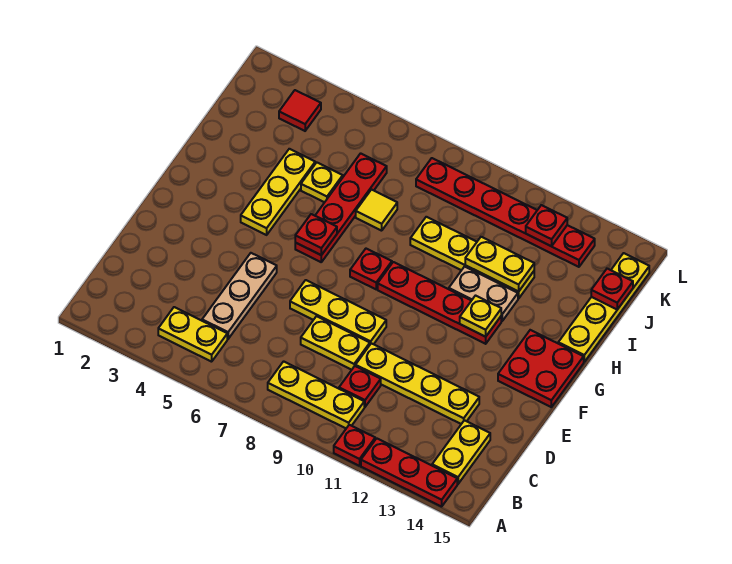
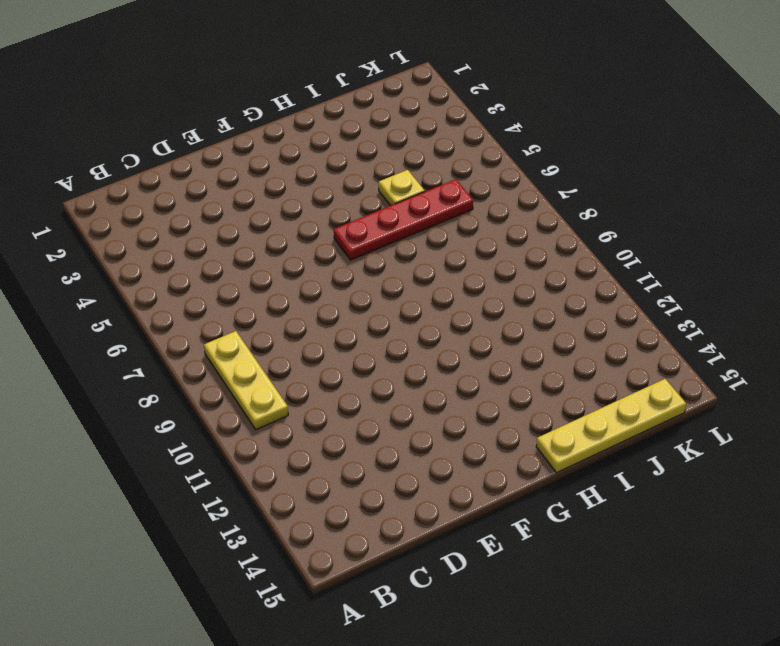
none -> red plate A11 level 1
none -> red plate A12:A14 level 1
none -> yellow plate B4:B5 level 1

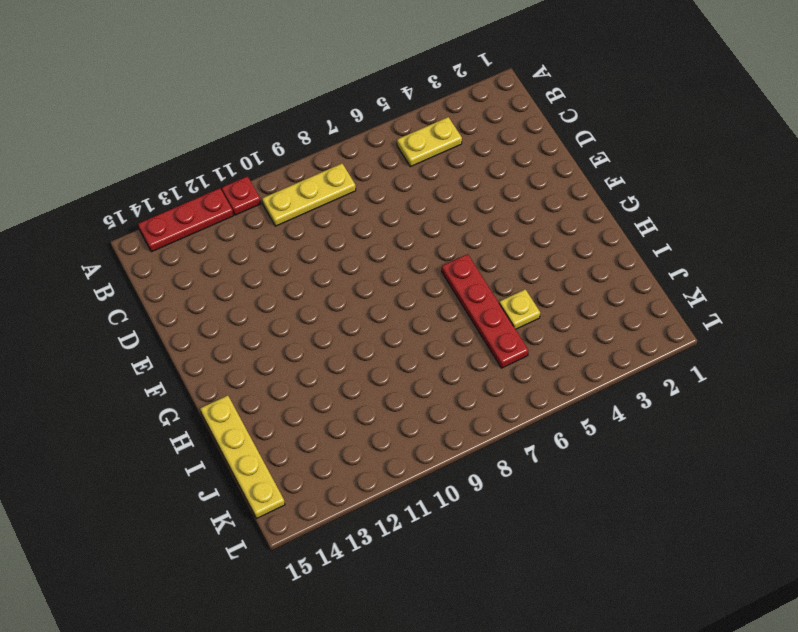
none -> yellow plate B14:C14 level 1
none -> tan plate C5:E5 level 1
none -> red plate C10 level 1

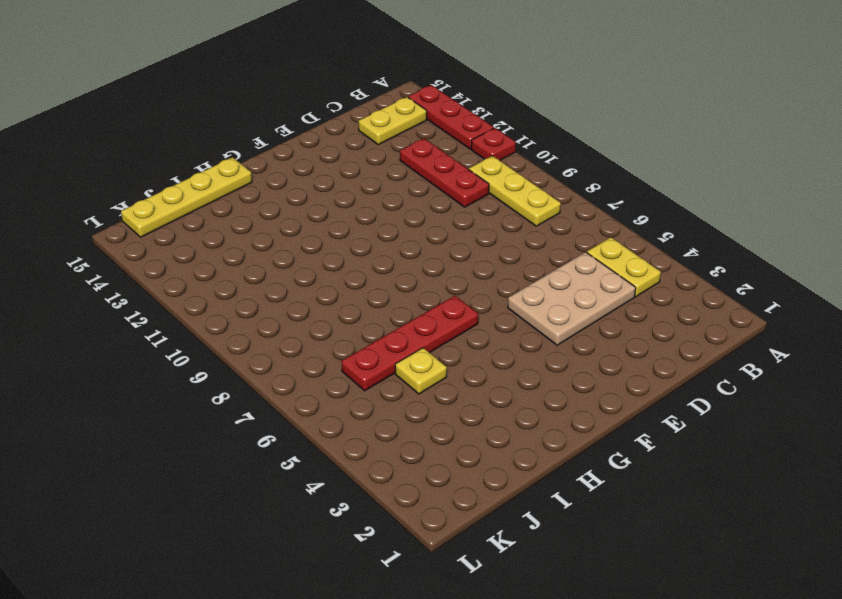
tan plate C4:E5 level 1 -> tan plate C5:E5 level 1
red plate C10:C12 level 1 -> red plate C10 level 1
none -> yellow plate D8:D9 level 1
none -> yellow plate D10:D13 level 1
none -> yellow plate E7:E9 level 1

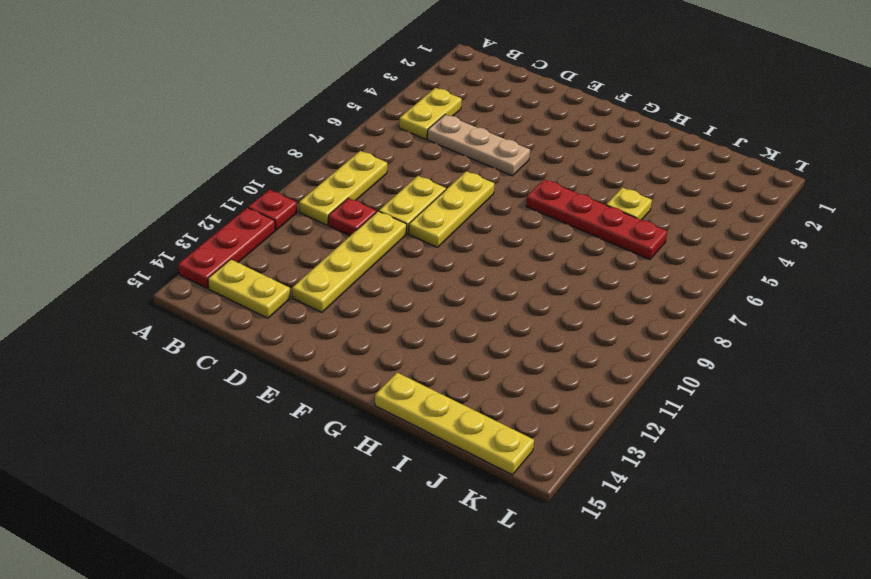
none -> red plate F14:G15 level 1
none -> yellow plate G4:I4 level 1
none -> red plate G8 level 1

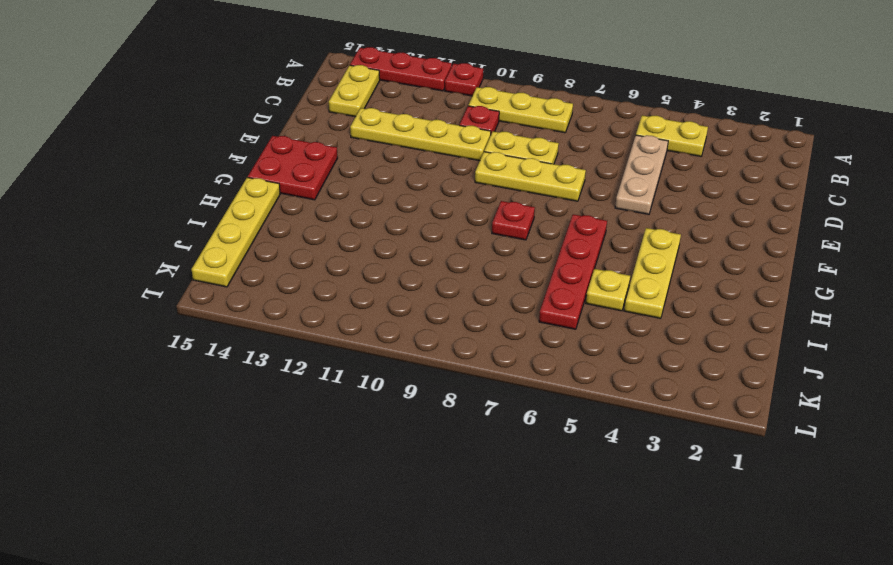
none -> red plate G9:G12 level 1
none -> tan plate H11:H12 level 1
none -> yellow tile I7 level 1

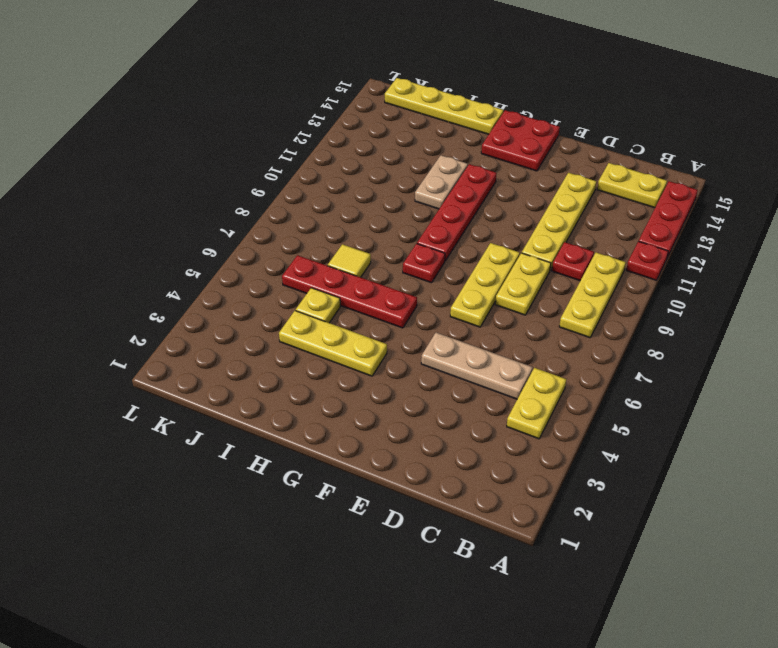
none -> yellow plate I9:I12 level 1
none -> red tile K3 level 1
none -> red plate K8:K13 level 1

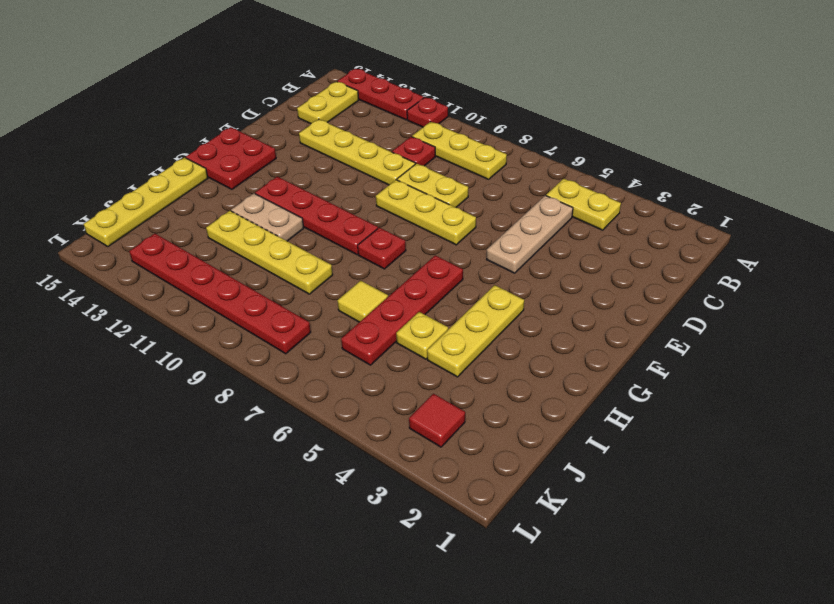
none -> red plate G6 level 2
none -> yellow plate G12 level 2
none -> yellow plate I11:I12 level 2

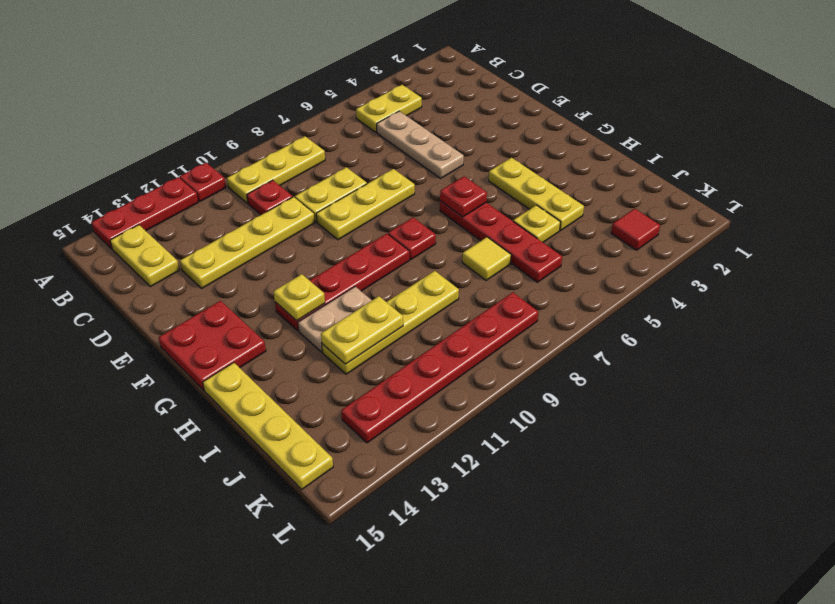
none -> red plate J15 level 2
none -> red plate K12 level 2

